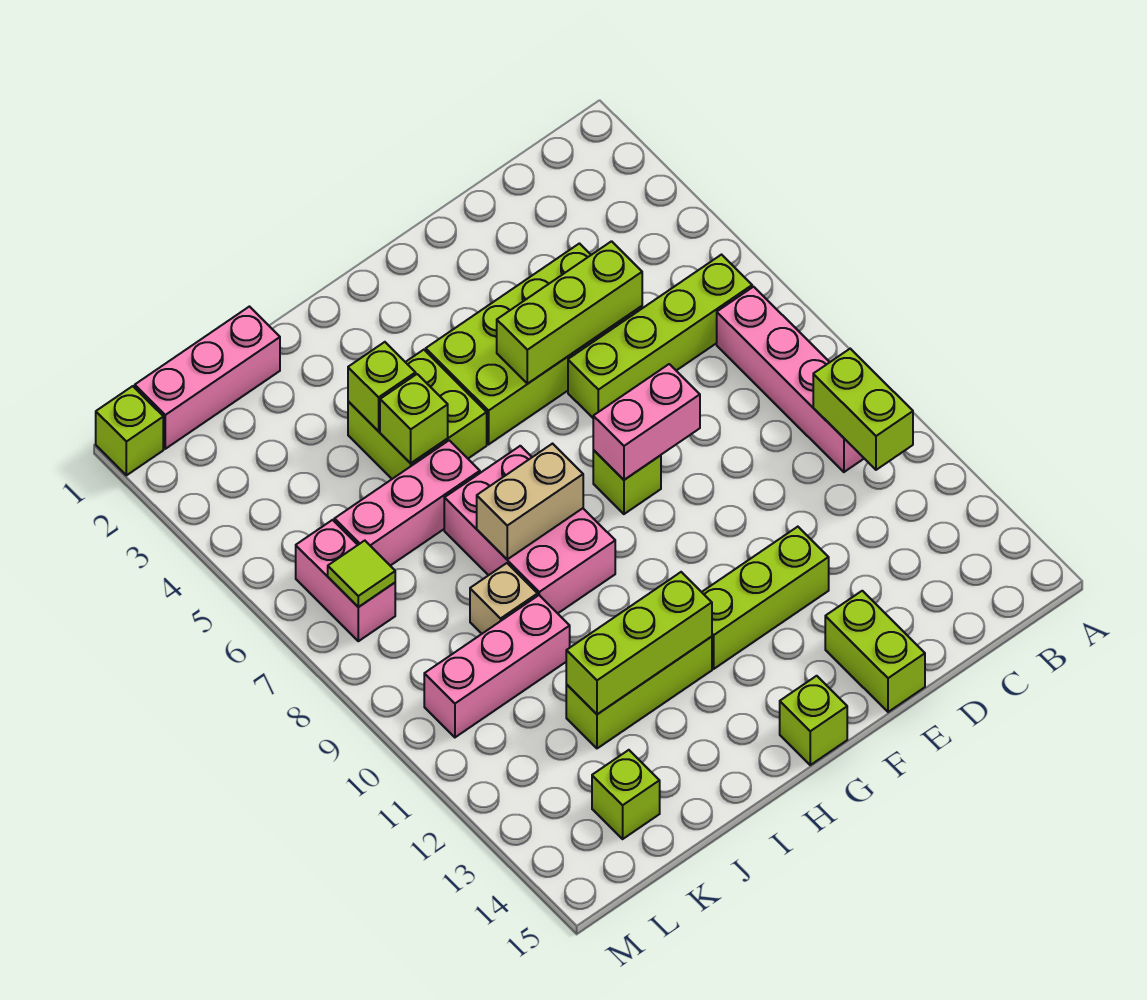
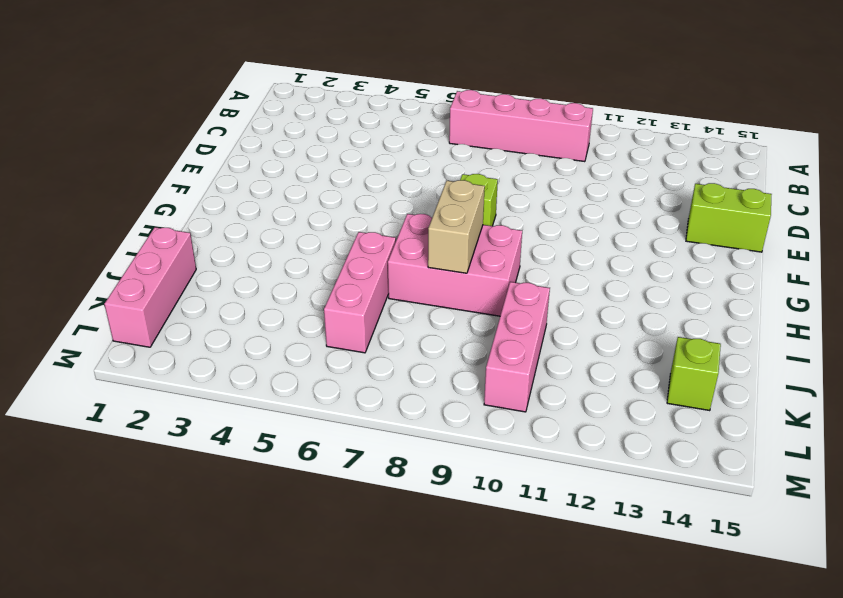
none -> lime brick B6:E6 level 1
none -> lime brick D4:G5 level 1
none -> lime brick E12:G12 level 1

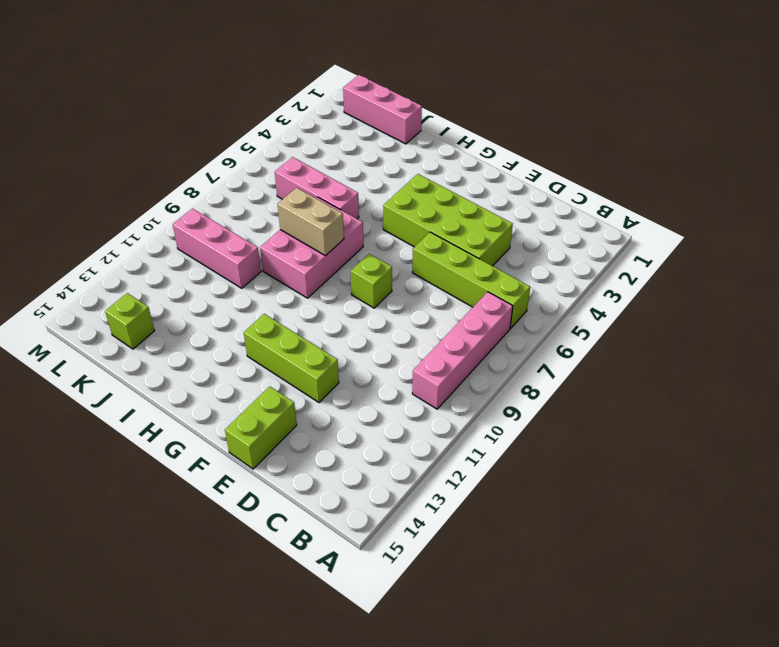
none -> lime brick G15 level 1
none -> lime brick H4:I5 level 1
none -> lime brick H12:J12 level 1

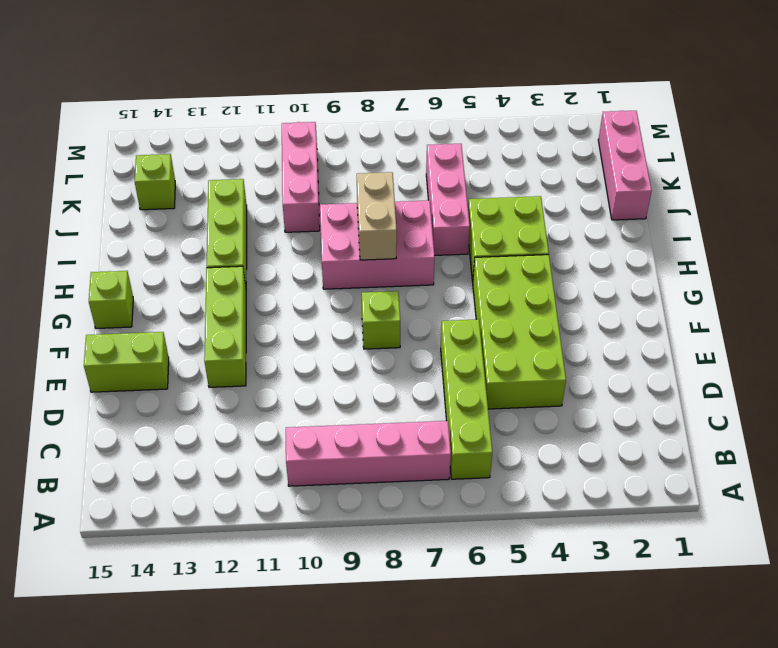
none -> tan brick J9 level 1
none -> pink brick L6:L7 level 1
none -> lime brick M1 level 1

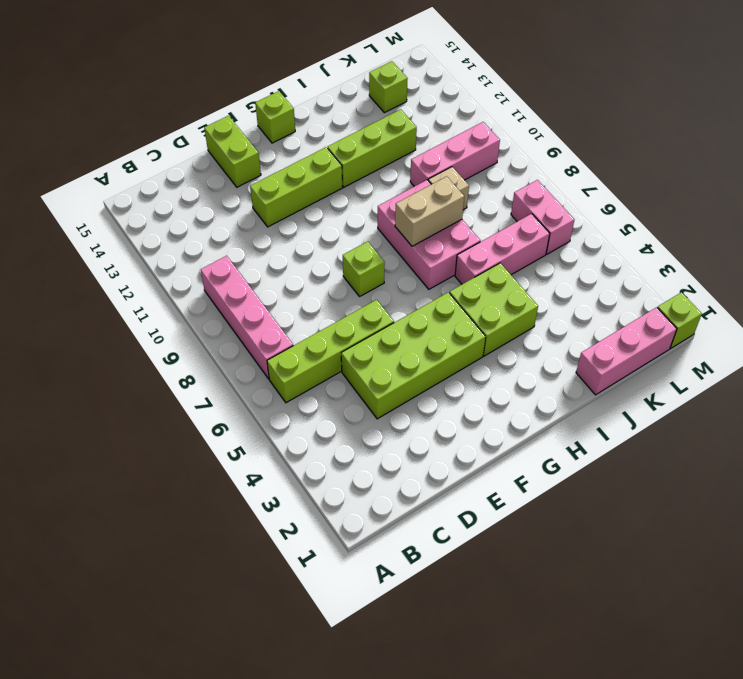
none -> lime brick B10:B11 level 2
none -> lime brick D5:F5 level 2
none -> pink brick E8:F8 level 2

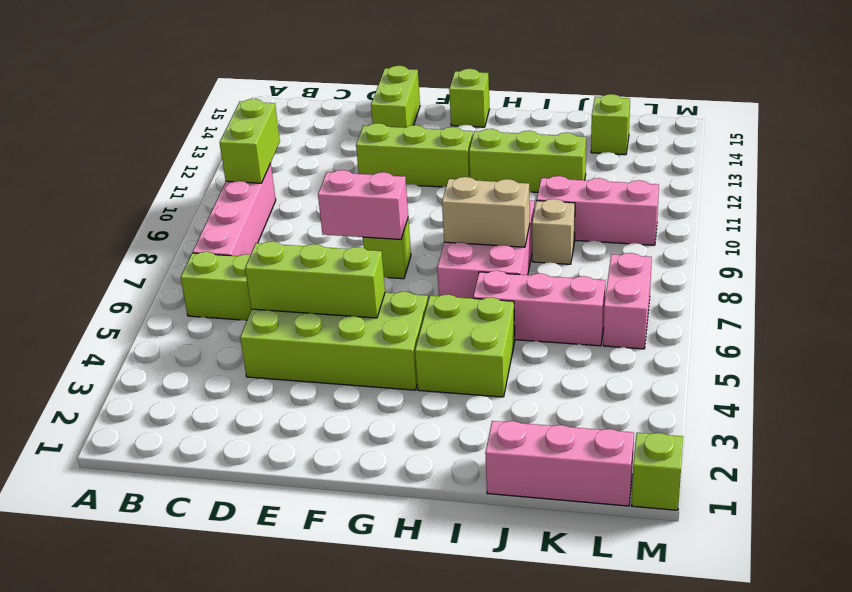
none -> lime brick H12:J12 level 2
none -> lime brick I4 level 2
none -> lime brick I5 level 2

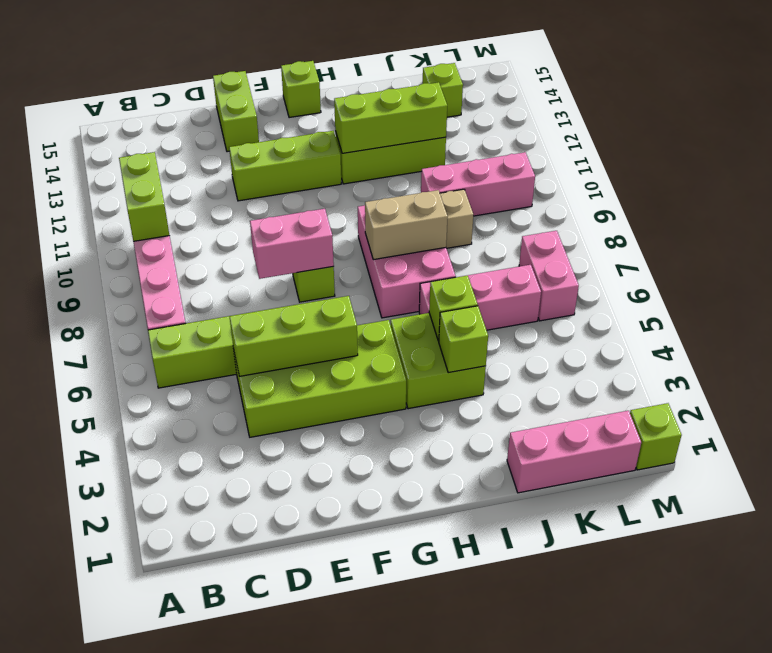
none -> lime tile L7 level 2

